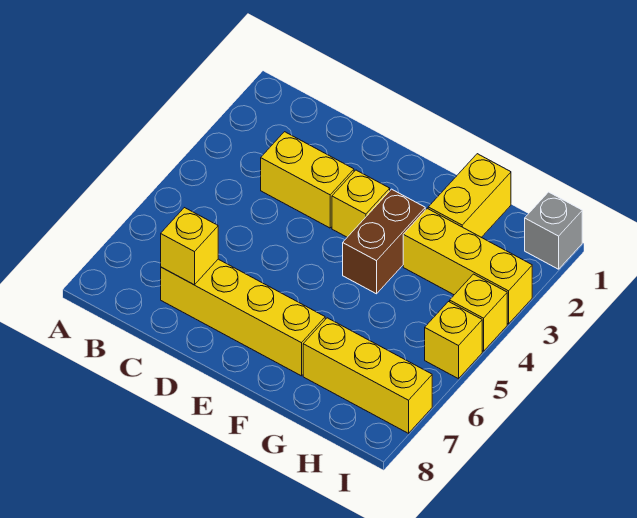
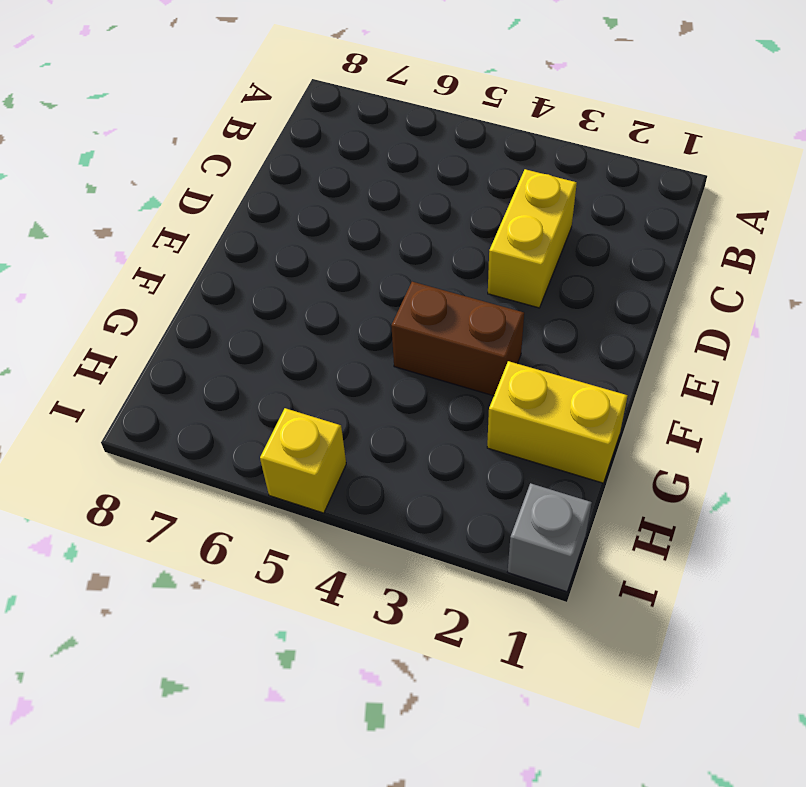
none -> yellow brick C7:F7 level 1
none -> yellow brick E3 level 1

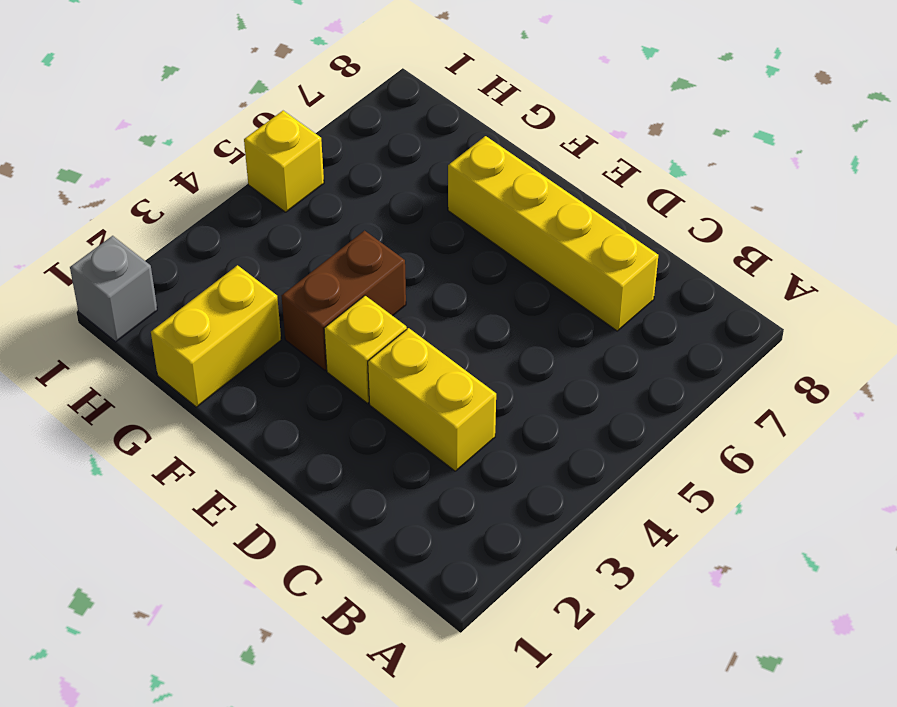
none -> yellow brick G3:I3 level 1
none -> yellow brick G7:I7 level 1

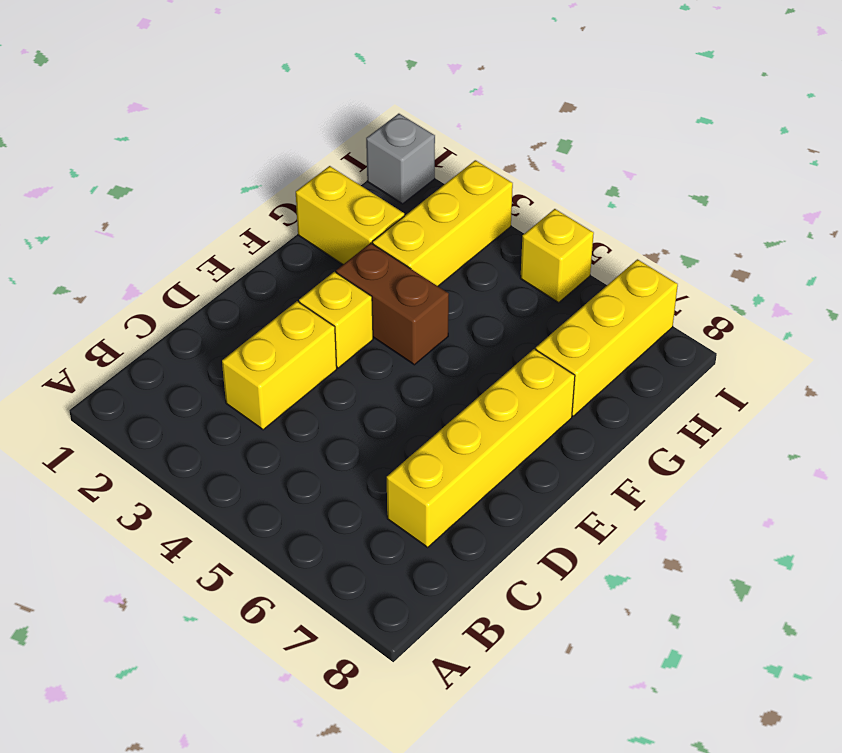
none -> yellow brick I4 level 1
none -> yellow brick C7 level 2

